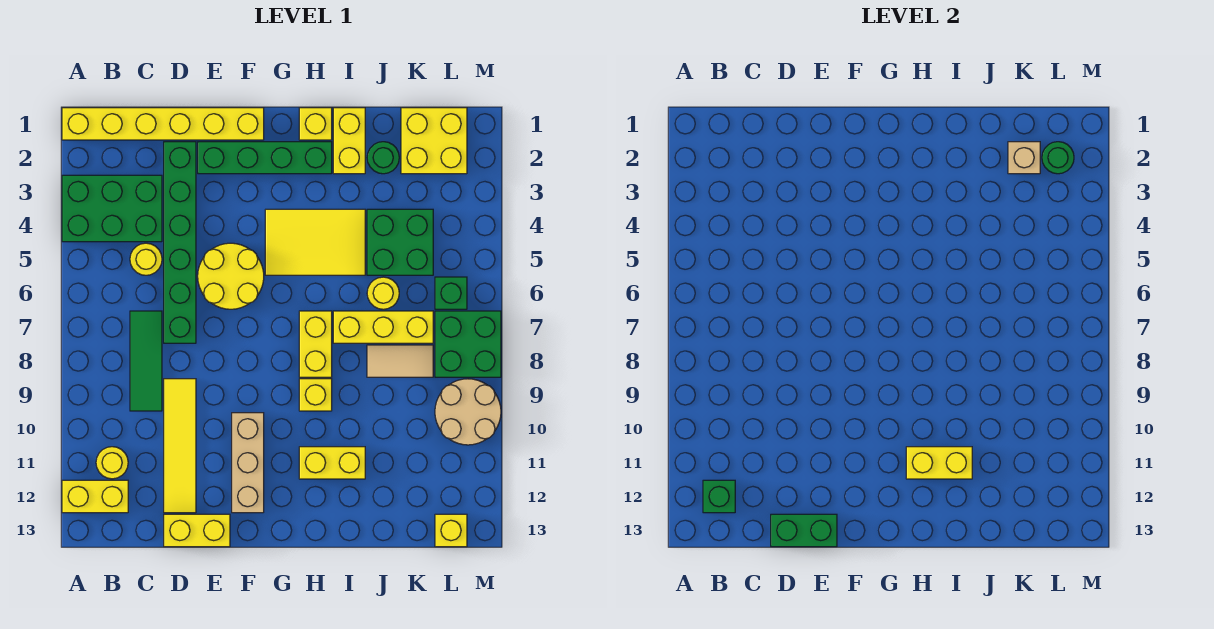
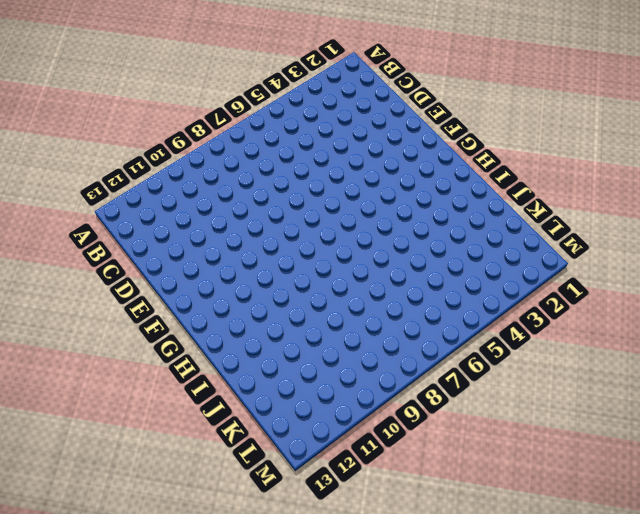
none -> yellow brick A1:F1 level 1
none -> green brick A3:C4 level 1
none -> yellow brick A12:B12 level 1
none -> yellow round brick B11 level 1

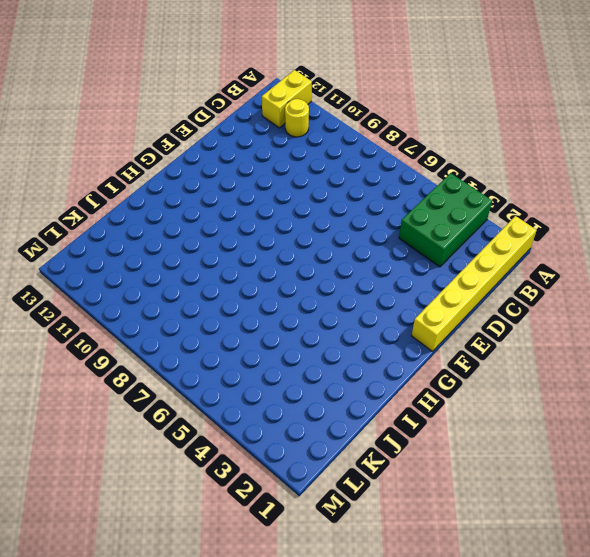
none -> yellow round brick C5 level 1
none -> green tile C7:C9 level 1
none -> green brick D2:D7 level 1
none -> yellow tile D9:D12 level 1

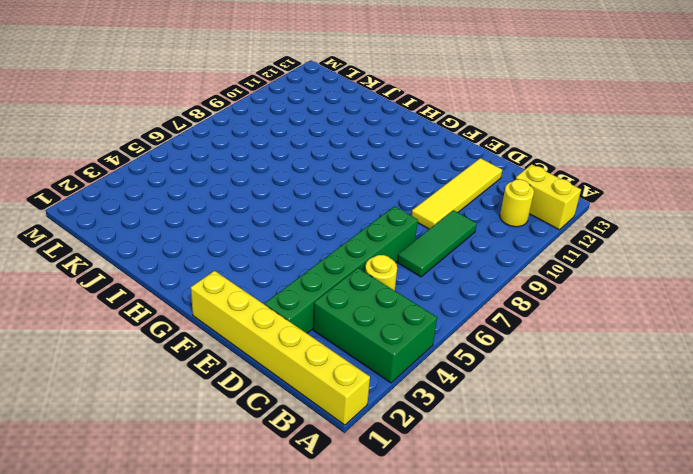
none -> yellow brick D13:E13 level 1
none -> green brick E2:H2 level 1
none -> yellow round brick E5:F6 level 1
none -> tan brick F10:F12 level 1

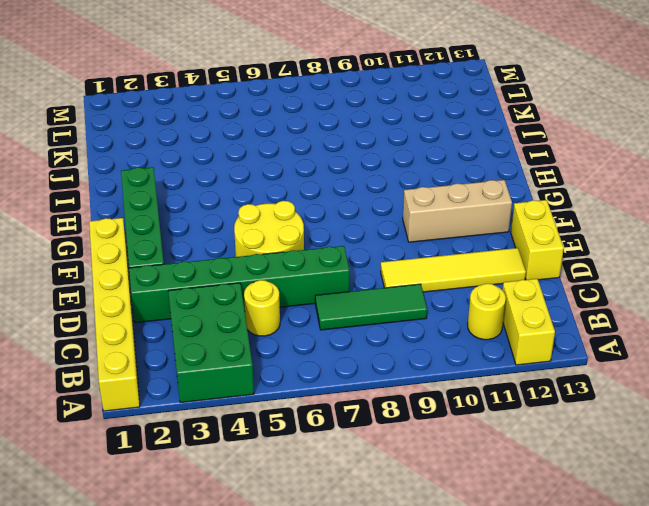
none -> yellow tile G4:I5 level 1
none -> yellow brick H1 level 1
none -> yellow brick H7:H8 level 1
none -> yellow brick H9 level 1

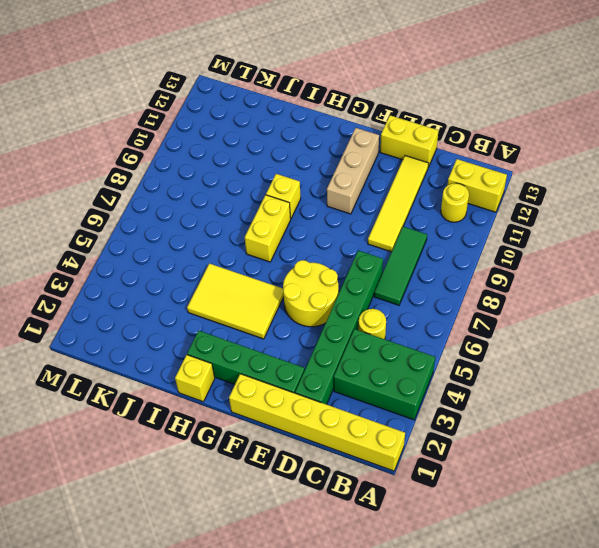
none -> yellow brick H11:I11 level 1
none -> yellow brick I1:I2 level 1
none -> yellow brick I7:K7 level 1
none -> green round brick J2 level 1

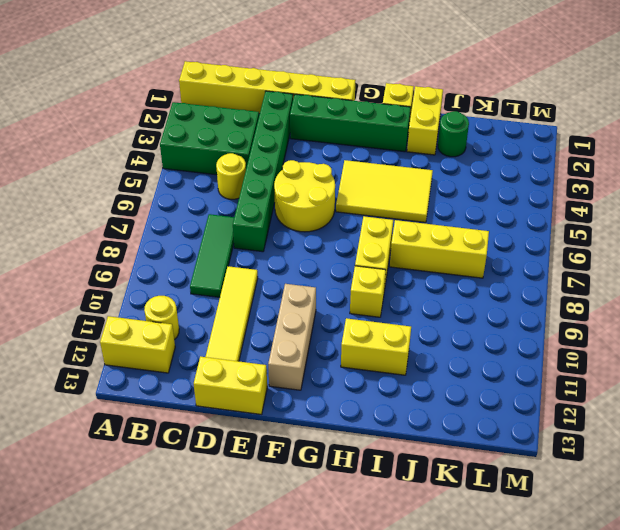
none -> green brick J4:K5 level 1
none -> yellow round brick J6 level 1
none -> tan tile J8:K8 level 1
none -> yellow brick K1:L2 level 1

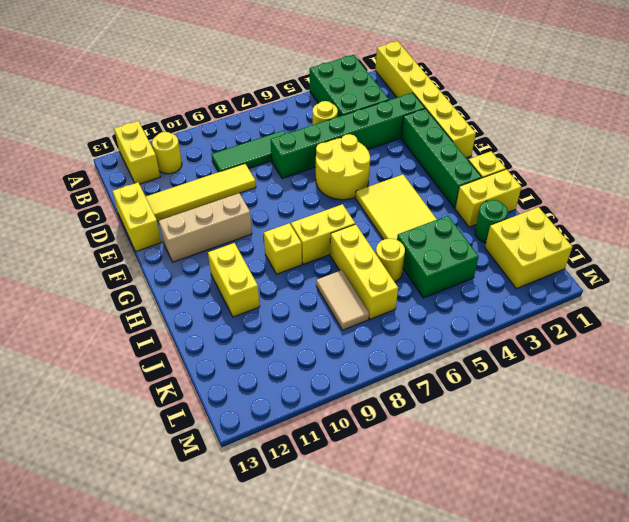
none -> green brick L6 level 1
none -> green brick L7:M8 level 1
none -> tan round brick L9:M10 level 1
none -> yellow brick L13 level 1

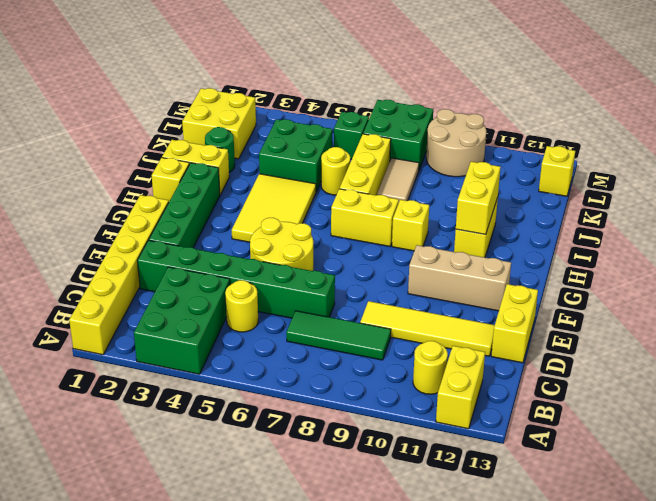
none -> green brick B12 level 2
none -> green brick D13:E13 level 2
none -> tan brick K2 level 2
none -> green round brick L2 level 2

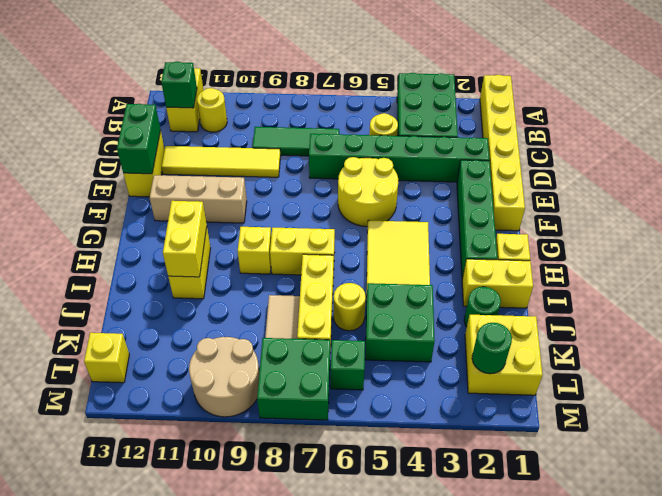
none -> tan brick K2 level 2

